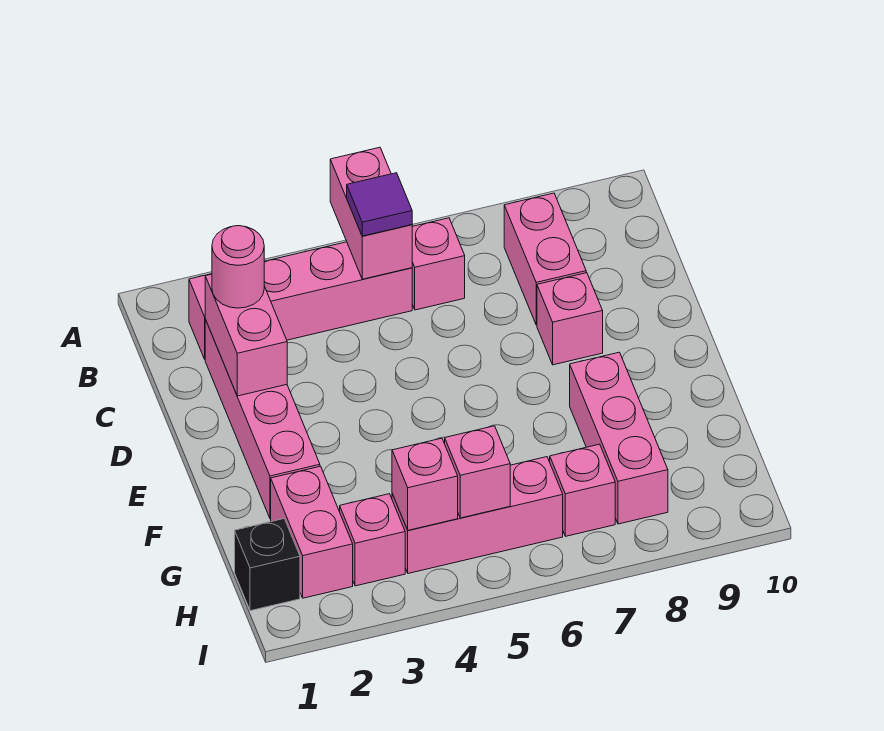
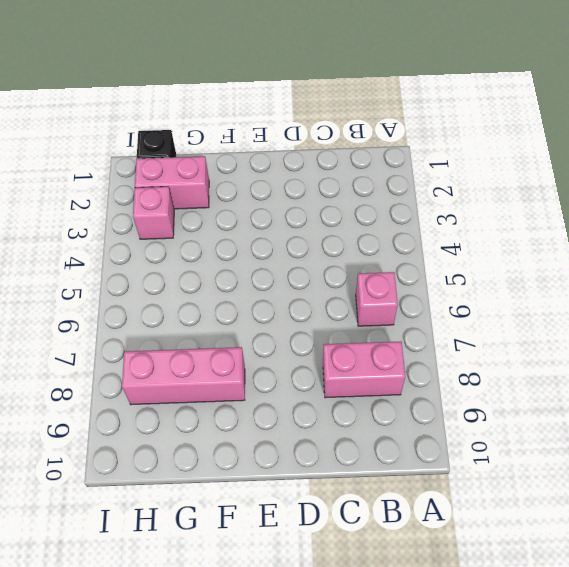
none -> pink brick B2:B5 level 1
none -> pink brick C2:F2 level 1
none -> pink brick D8 level 1

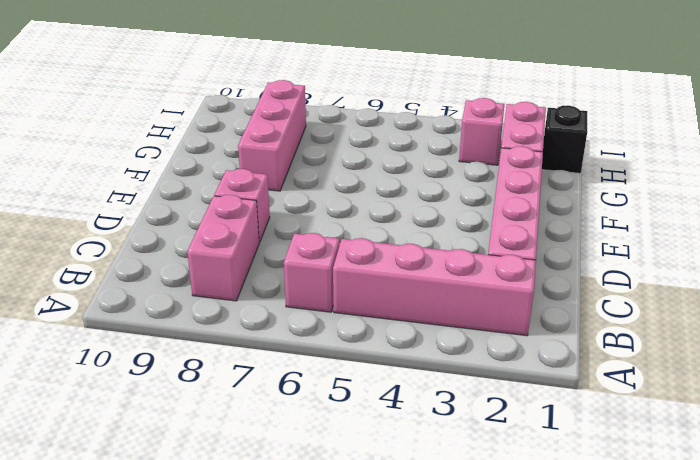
none -> pink brick H4:H6 level 1
none -> pink brick H7 level 1
none -> pink brick A5:B5 level 2

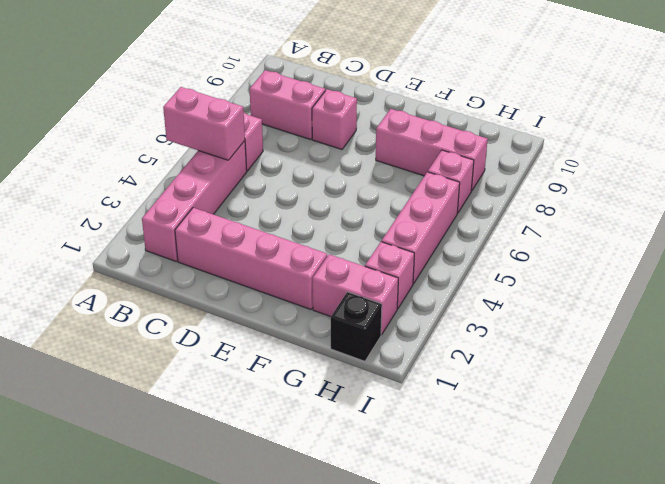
none -> pink brick C2:D2 level 2
none -> pink brick H4 level 2
none -> pink brick H5 level 2

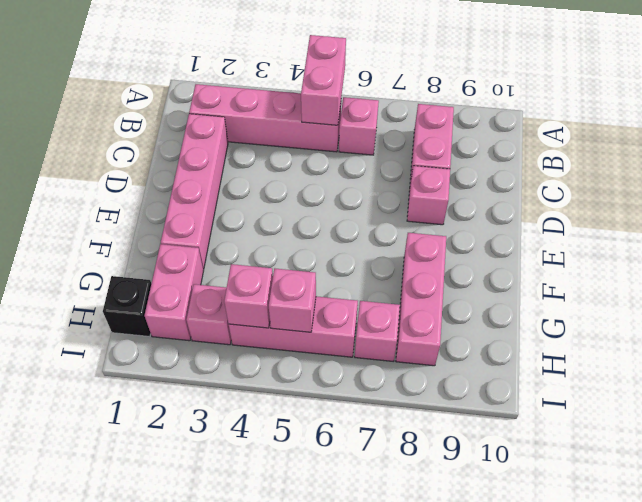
none -> pink brick C2:D2 level 2
none -> purple tile B5 level 3
none -> pink round brick C2 level 3

